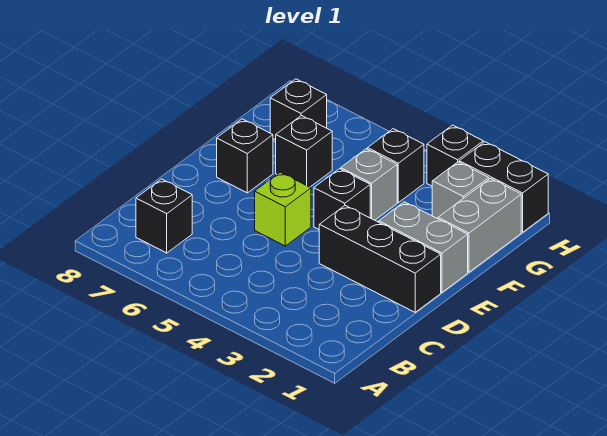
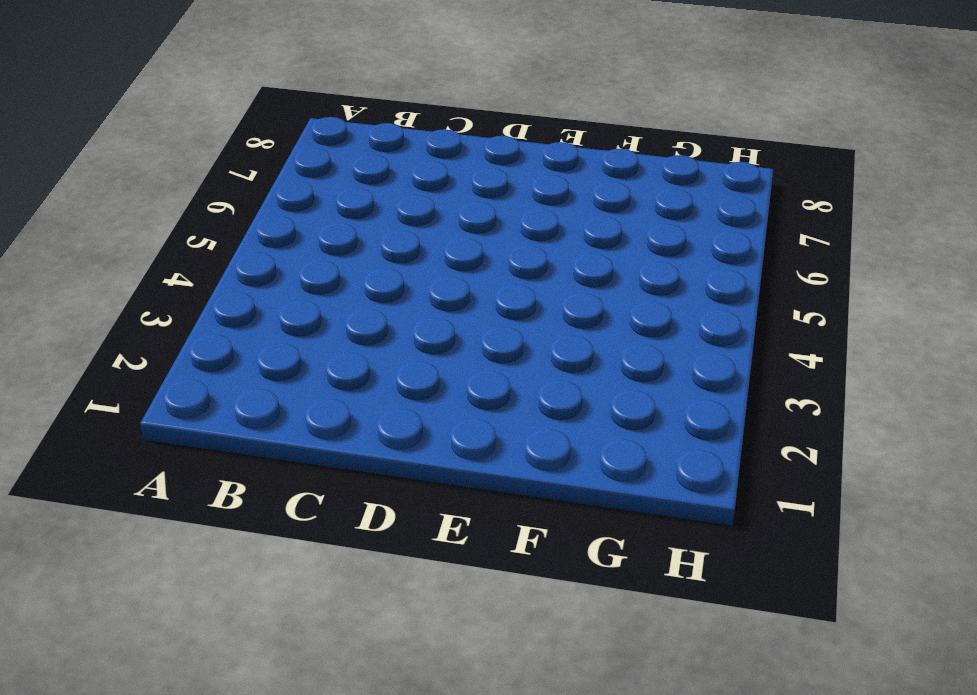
none -> black brick B7 level 1
none -> black brick D1:D3 level 1
none -> lime brick D5 level 1

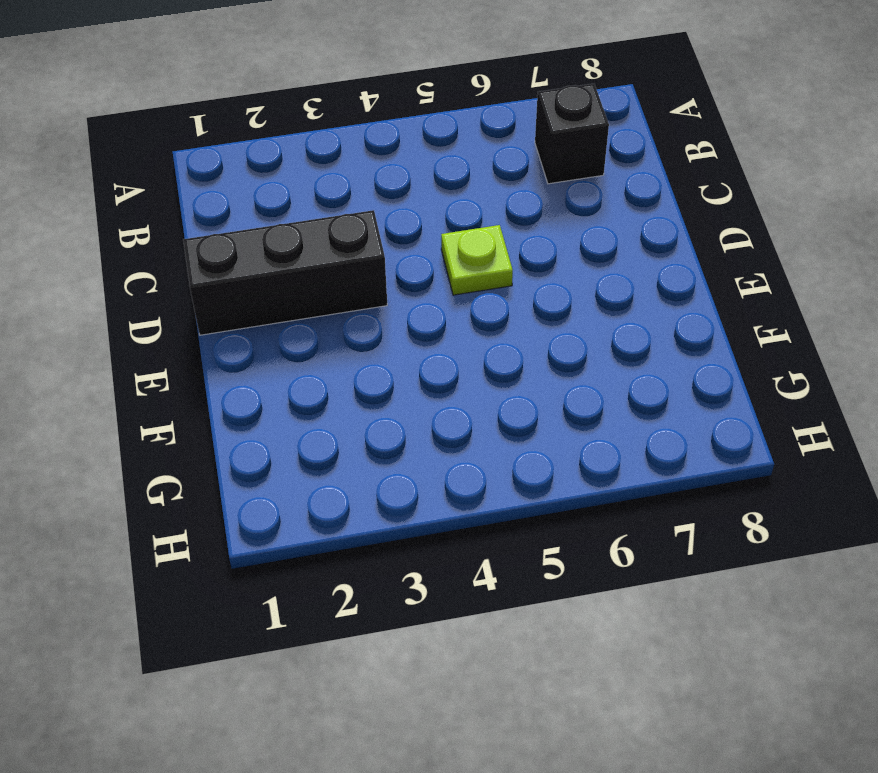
lime plate D5 level 1 -> lime brick D5 level 1
none -> grey brick E1:E2 level 1
none -> black brick E4 level 1
none -> black brick E7 level 1

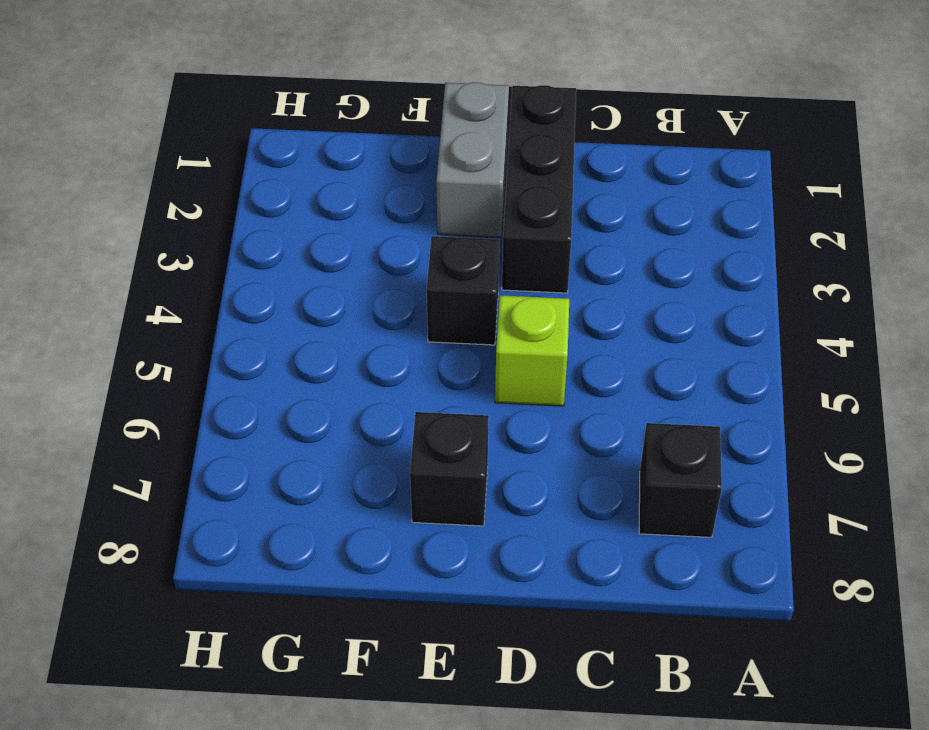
none -> grey brick F1:G1 level 1
none -> grey brick F4 level 1
none -> black brick F6 level 1

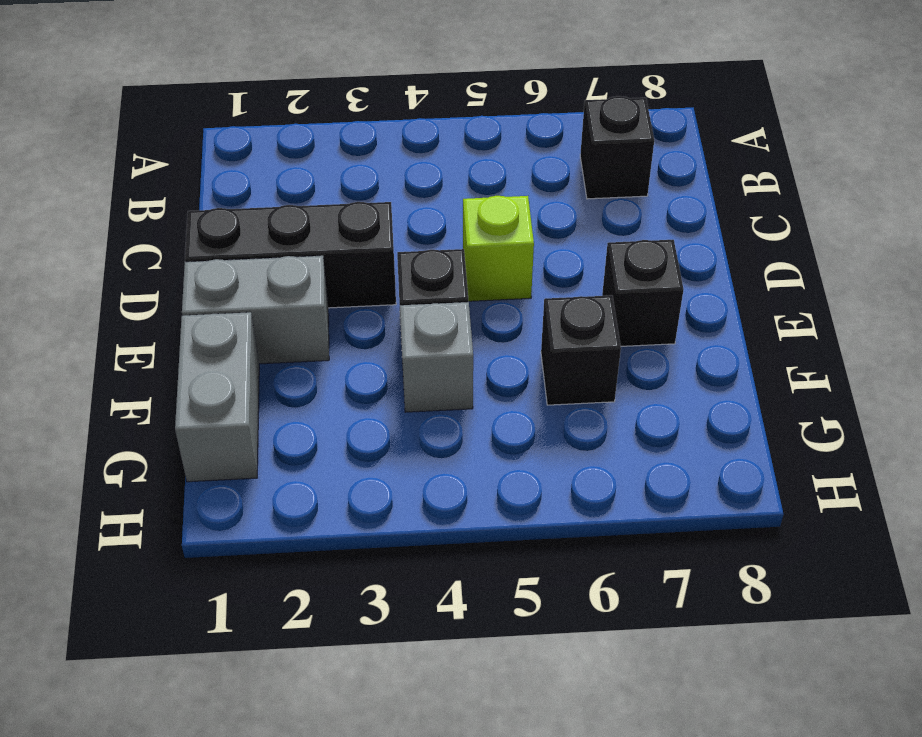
none -> grey brick G2 level 1
none -> black brick G4 level 1
none -> black brick G7 level 1

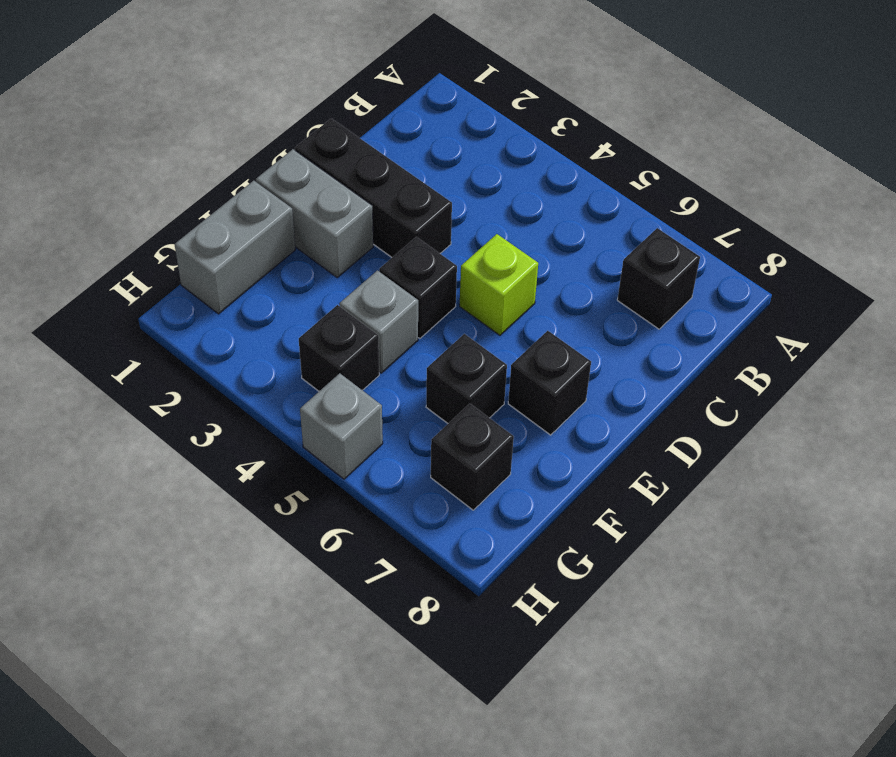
grey brick H5 level 1 -> grey brick G2 level 1
none -> black brick H1:H2 level 1
none -> black brick H3 level 1

